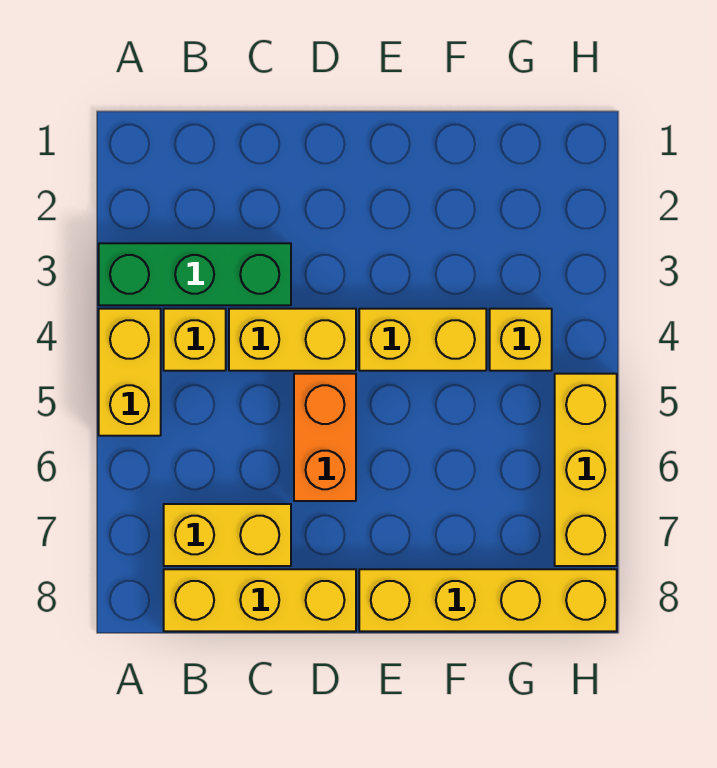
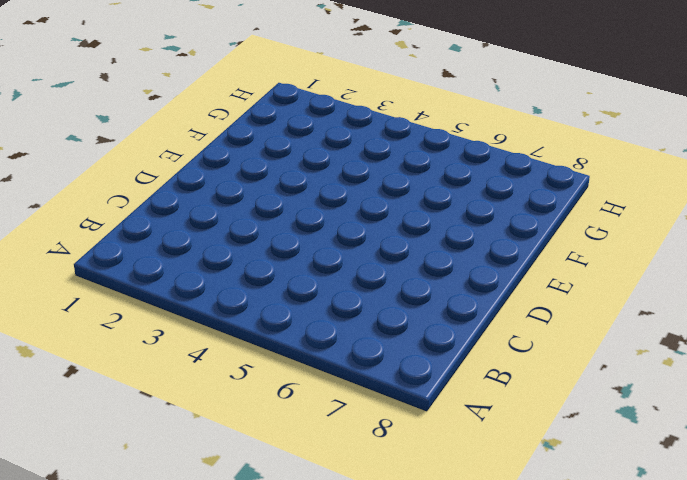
none -> green brick A3:C3 level 1
none -> yellow brick A4:A5 level 1

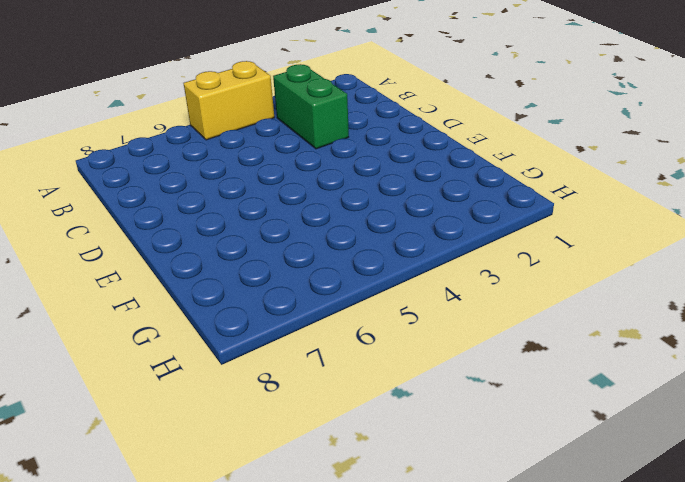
green brick B3:C3 level 1 -> green brick A3:C3 level 1
none -> yellow brick B4 level 1
none -> yellow brick B7:C7 level 1

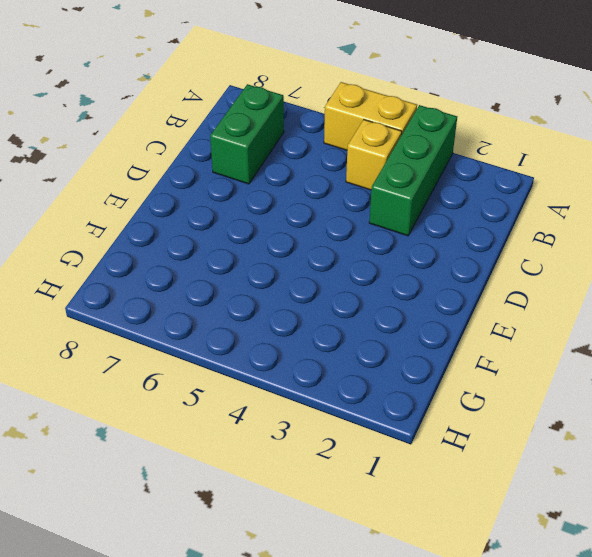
green brick B7:C7 level 1 -> yellow brick B7:C7 level 1
none -> yellow brick B8:D8 level 1
none -> yellow brick C4:D4 level 1

